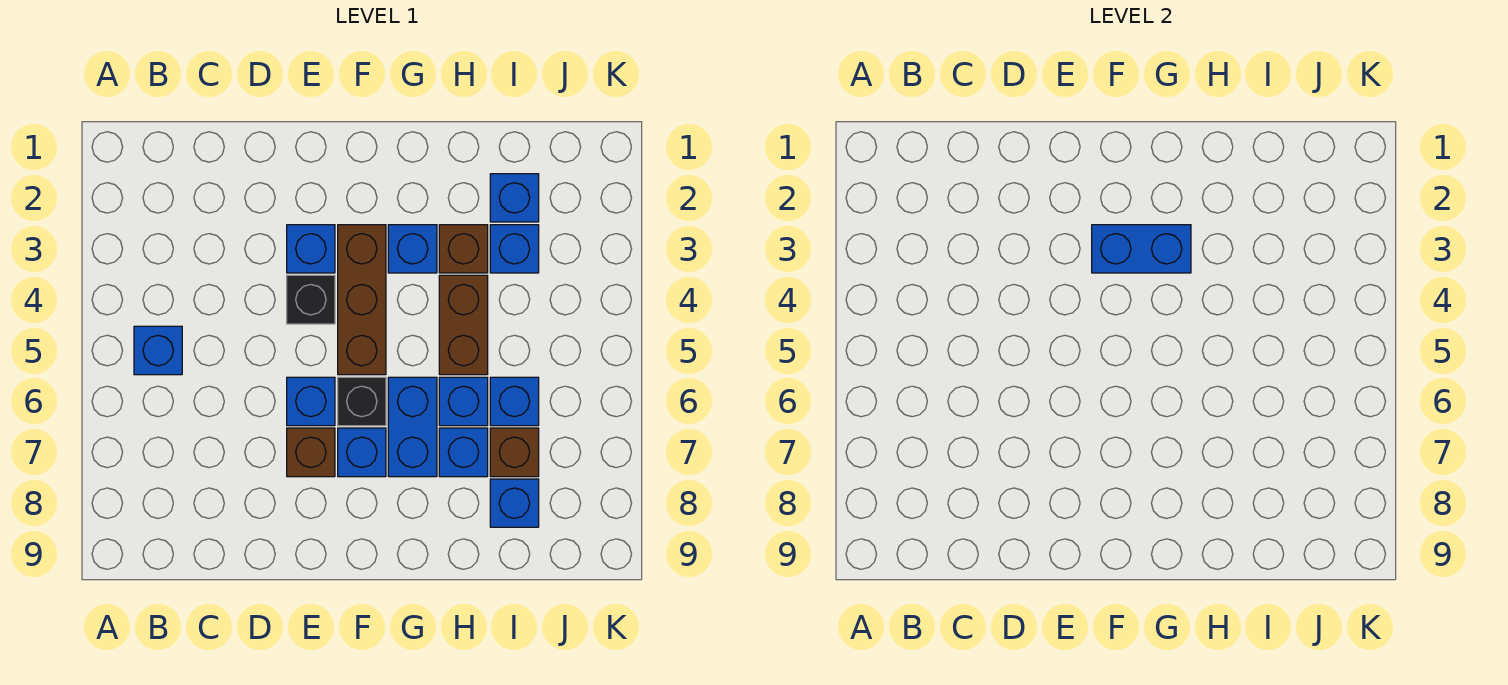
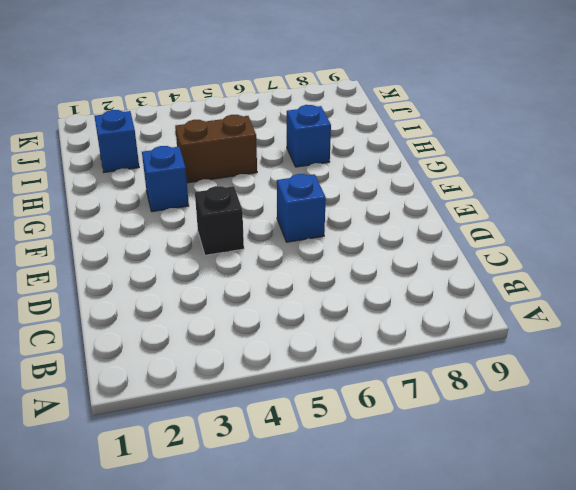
none -> blue brick B5 level 1
none -> blue brick E3 level 1
none -> brown brick E7 level 1

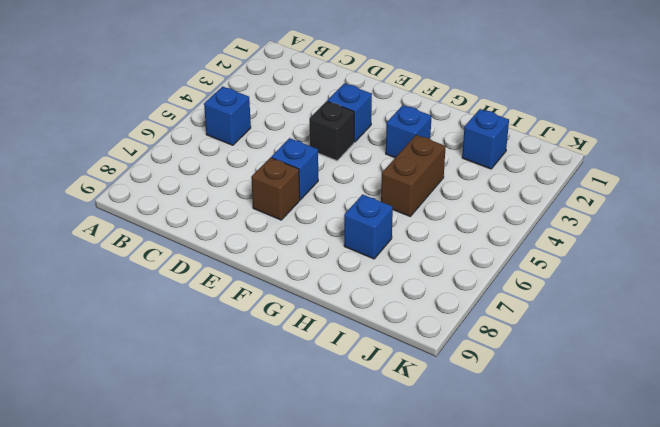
none -> brown brick F3:F5 level 1
none -> black brick F6 level 1
none -> blue brick F7 level 1

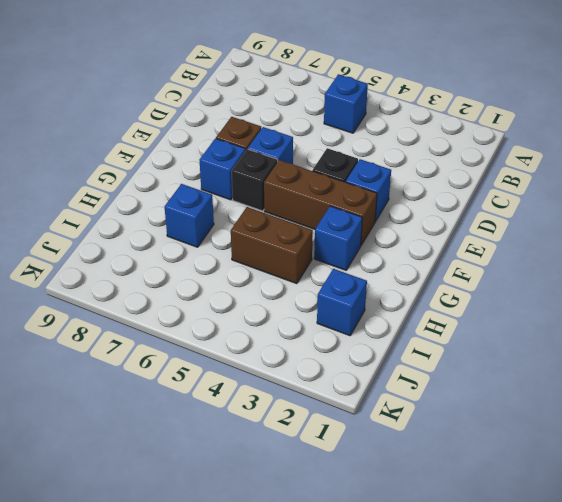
none -> blue brick G6:G7 level 1
none -> brown brick H3 level 1
none -> blue brick H6 level 1

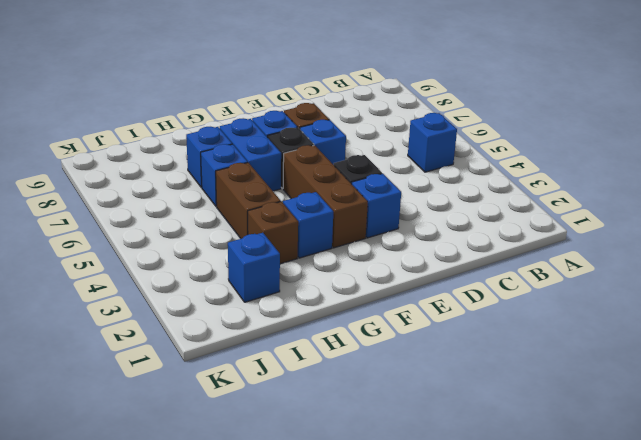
none -> blue brick I3 level 1
none -> blue brick I6 level 1
none -> brown brick I7 level 1

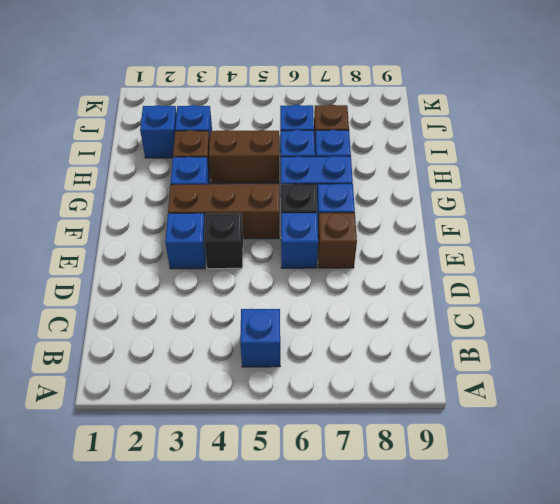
none -> blue brick I8 level 1
none -> blue brick F3:G3 level 2

